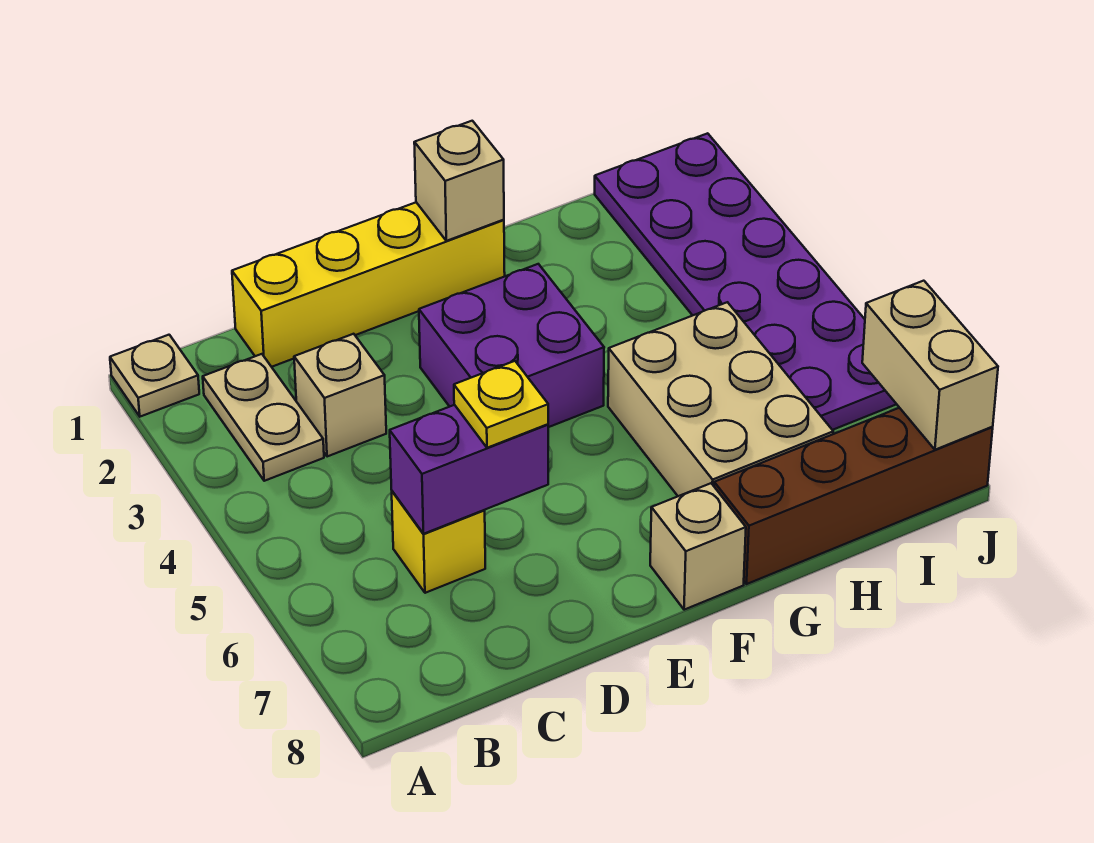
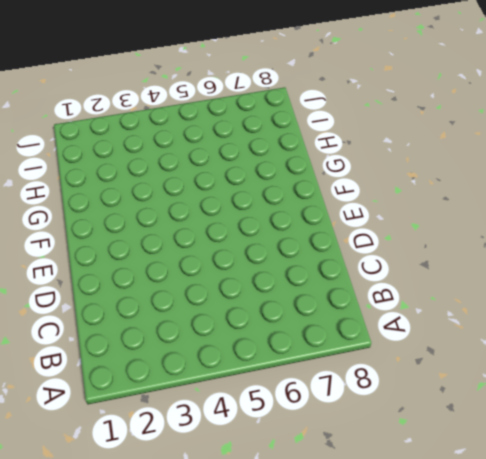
none -> tan plate A1 level 1
none -> tan plate B2:B3 level 1
none -> yellow brick C1:F1 level 1

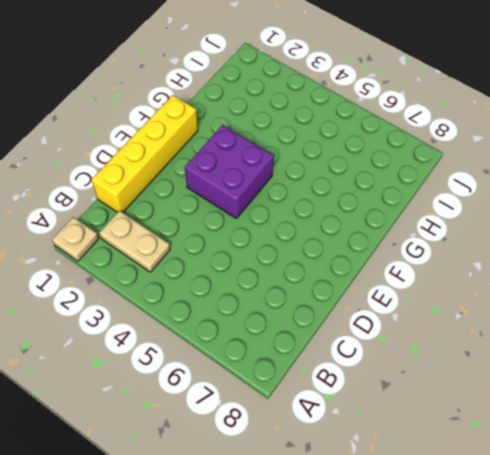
none -> tan brick C3 level 1
none -> yellow brick C6 level 1
none -> tan brick F8 level 1

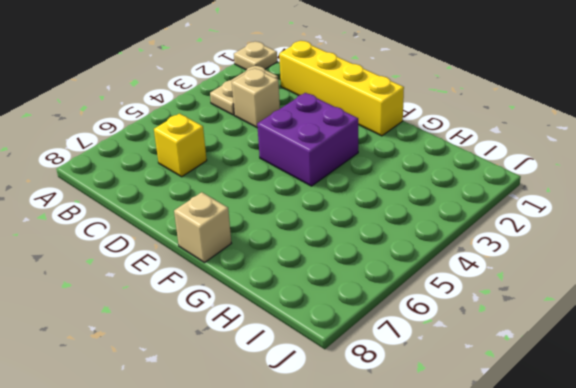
none -> tan brick G5:H7 level 1
none -> brown brick G8:J8 level 1
none -> purple plate I1:J6 level 1

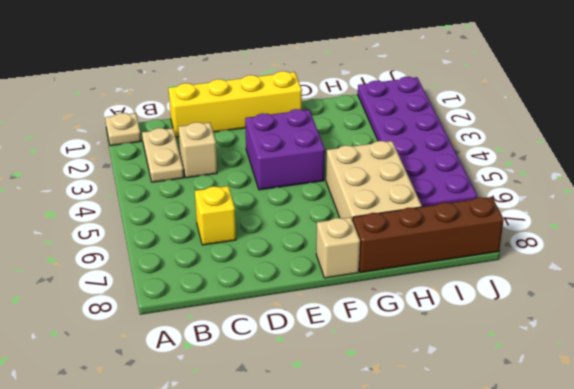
none -> purple brick C6:D6 level 2
none -> tan brick F1 level 2
none -> tan brick J7:J8 level 2

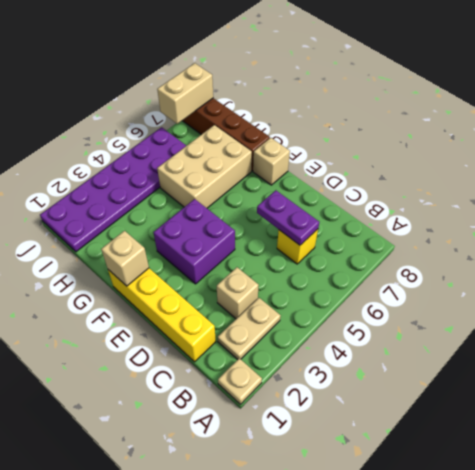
purple plate C6:D6 level 2 -> purple brick C6:D6 level 2
none -> yellow plate D6 level 3

